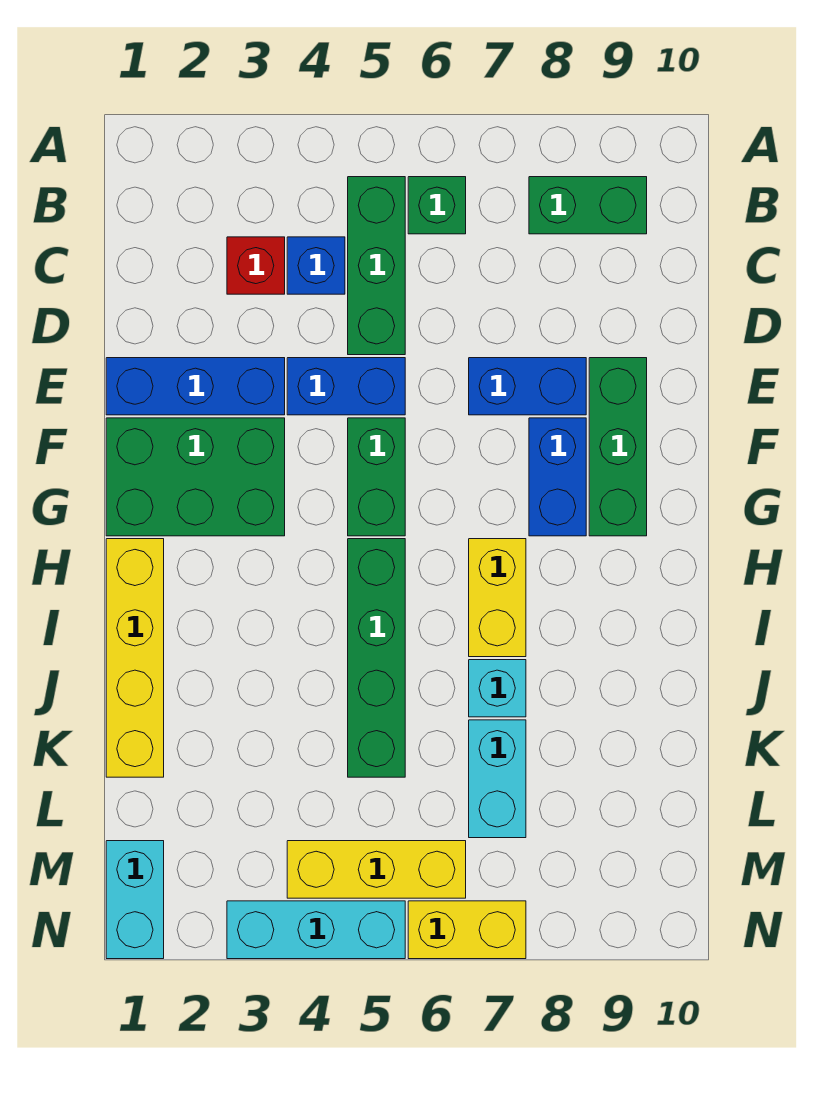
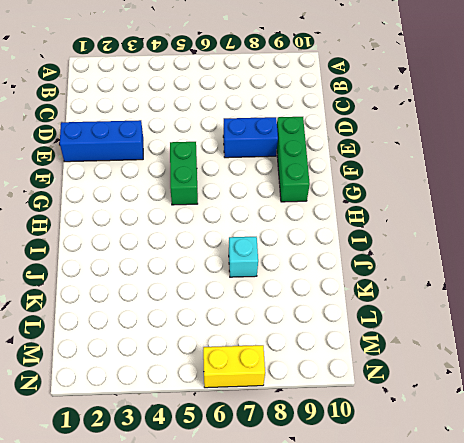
none -> green brick B5:D5 level 1
none -> green brick B6 level 1
none -> green brick B8:B9 level 1

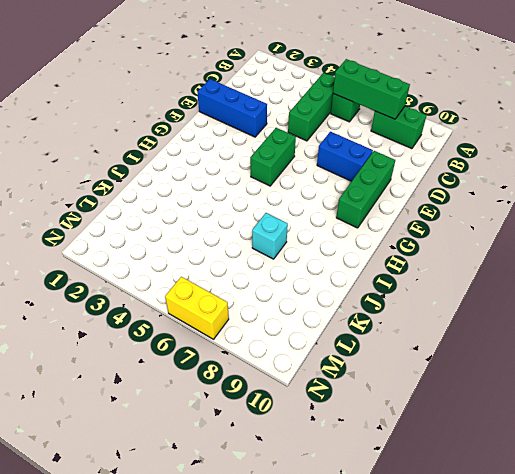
green brick B6:B8 level 2 -> none
none -> red brick C3 level 1
none -> blue brick C4 level 1
none -> blue brick E4:E5 level 1

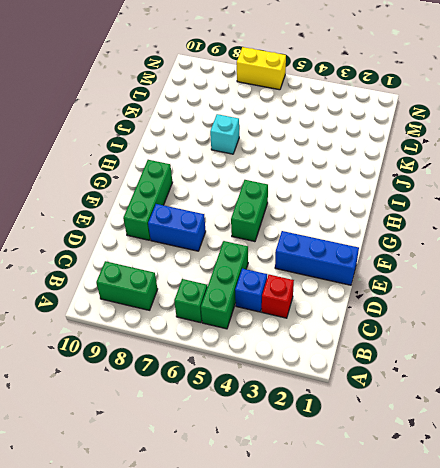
none -> blue brick E4:E5 level 1
none -> green brick F1:G3 level 1
none -> blue brick F8:G8 level 1

